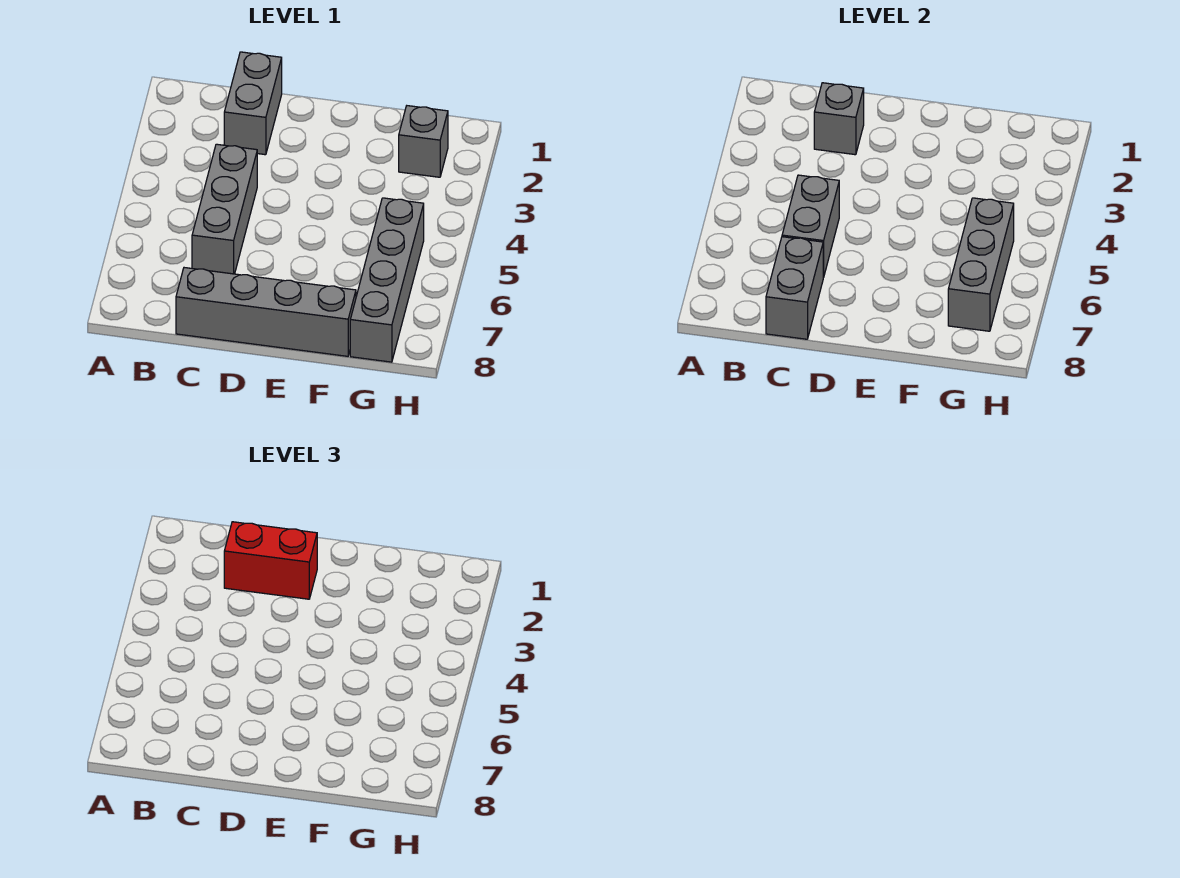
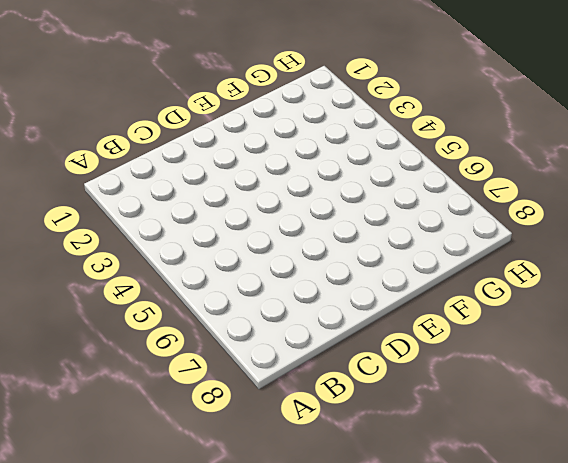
none -> grey brick C1:C2 level 1
none -> grey brick C4:C6 level 1

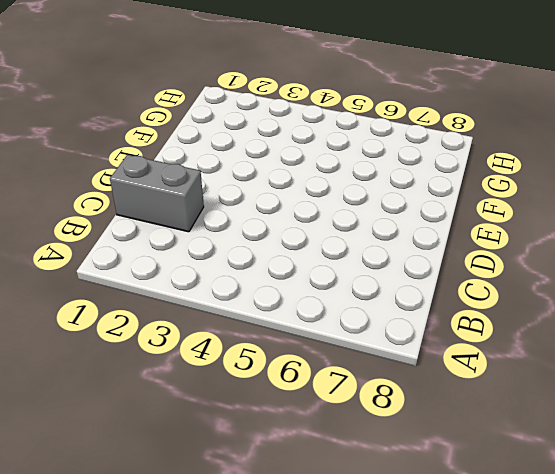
none -> grey brick C4:C6 level 1
none -> grey brick C8:F8 level 1

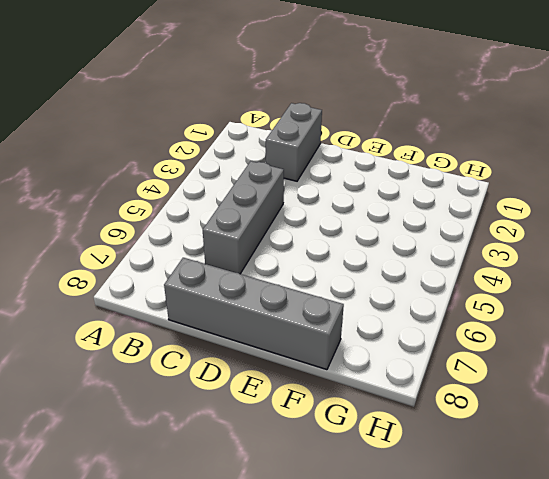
none -> grey brick G2 level 1
none -> grey brick G5:G8 level 1

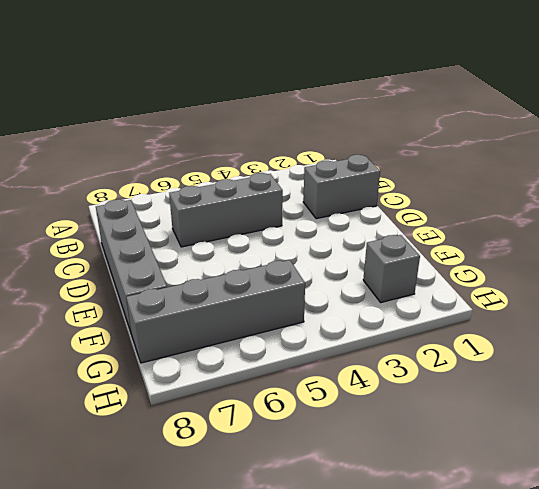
none -> grey brick C2 level 2
none -> grey brick C5:C6 level 2

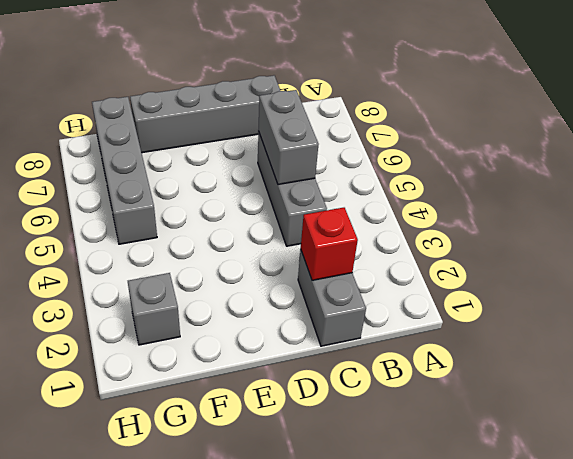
red brick C2 level 2 -> grey brick C2 level 2
none -> grey brick C7:C8 level 2
none -> grey brick G5:G7 level 2

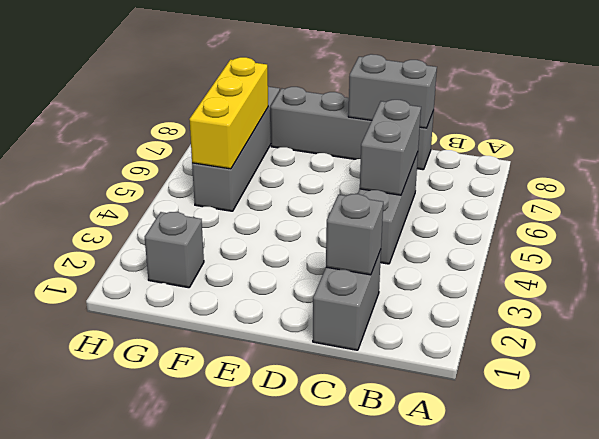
grey brick C8:D8 level 2 -> grey brick C7:C8 level 2
yellow brick G5:G7 level 2 -> grey brick G5:G7 level 2
none -> red brick C2:D2 level 3

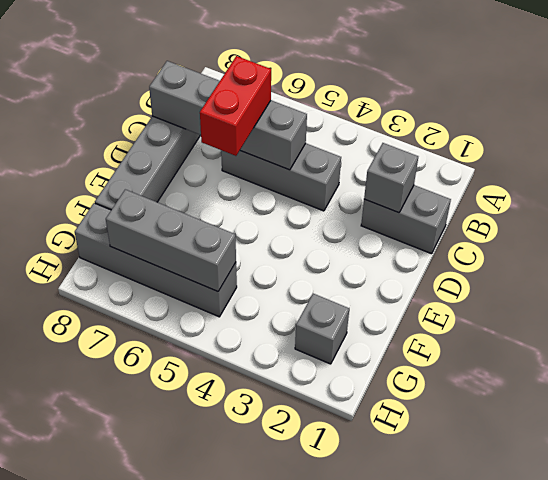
red brick C6:D6 level 3 -> red brick C2:D2 level 3

